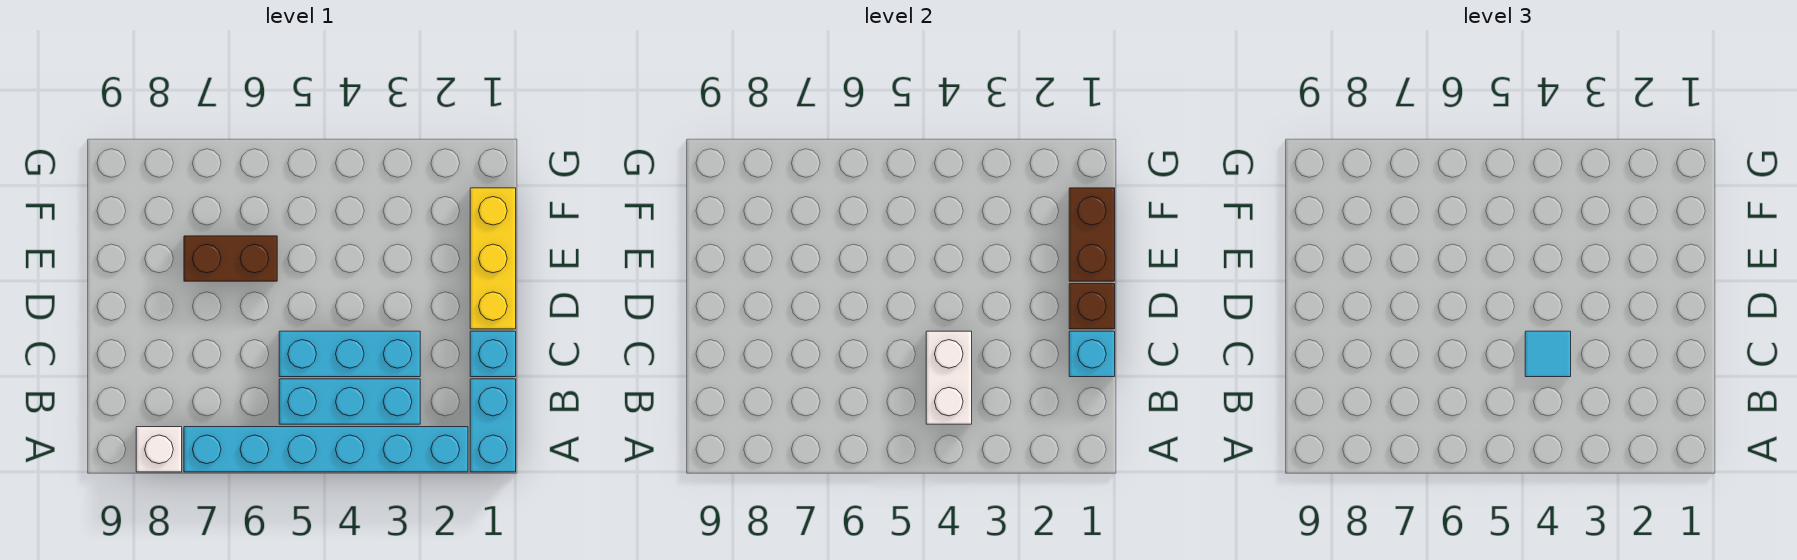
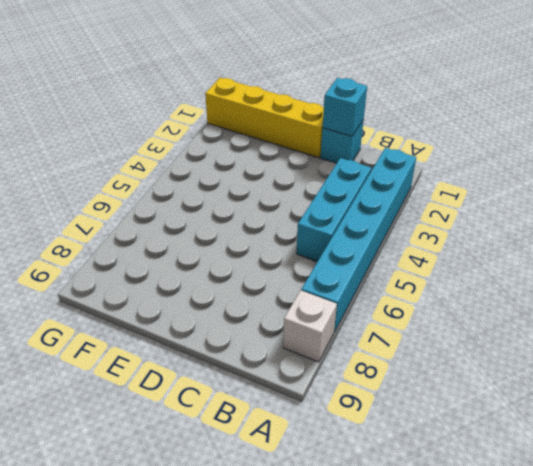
yellow brick D1:G1 level 1 -> yellow brick D1:F1 level 1
none -> cyan brick A1:B1 level 1
none -> cyan brick C3:C5 level 1
none -> brown brick E6:E7 level 1

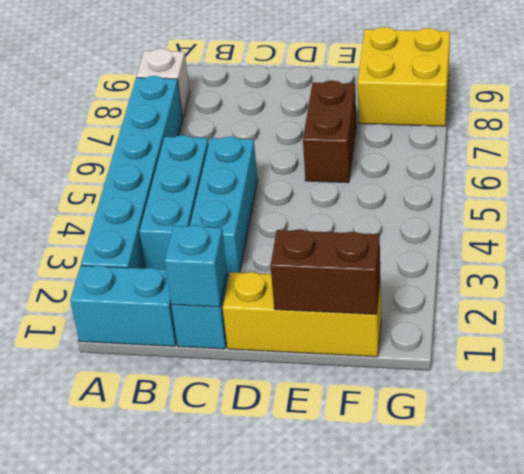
yellow brick F8:G9 level 1 -> none
none -> white brick B4:C4 level 2
none -> brown brick D1 level 2
none -> cyan tile C4 level 3

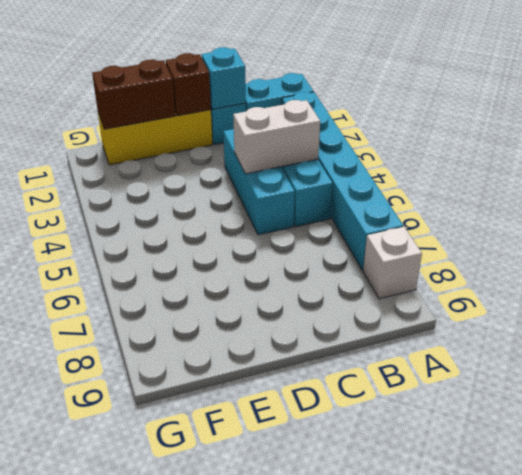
none -> brown brick E6:E7 level 1
none -> cyan tile C4 level 3

